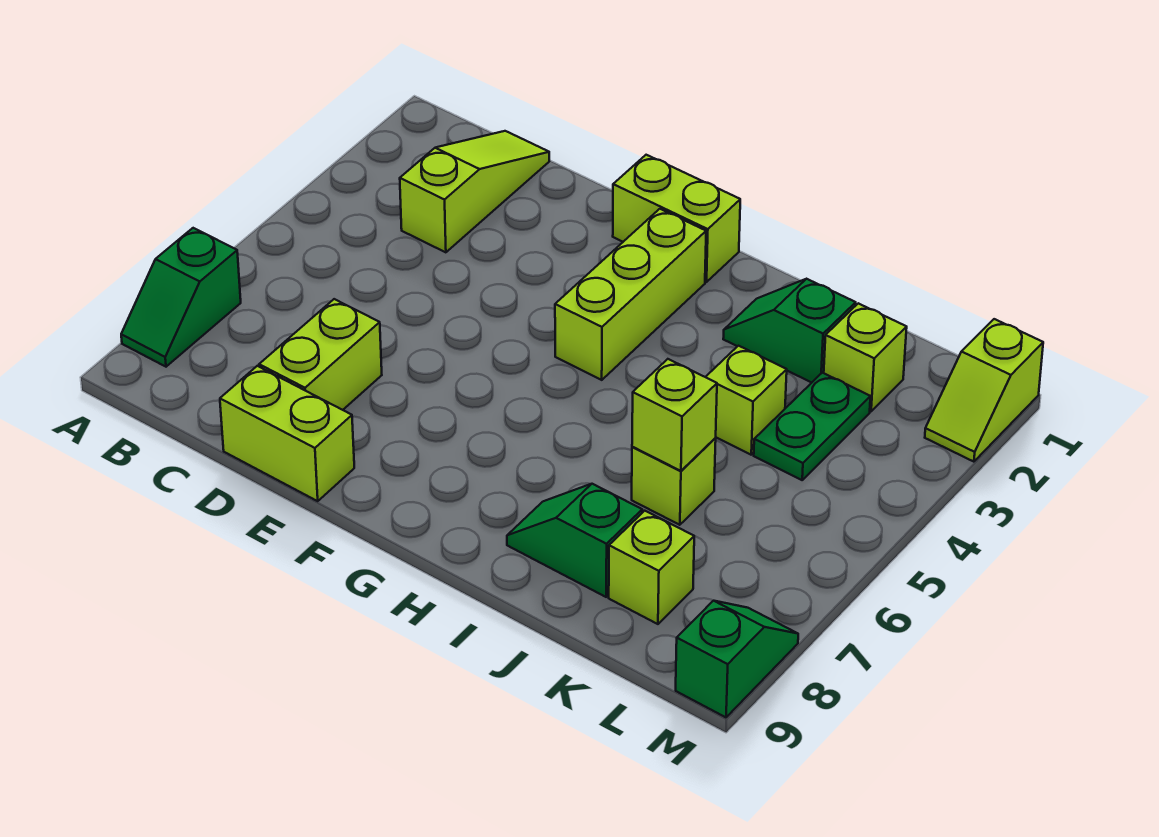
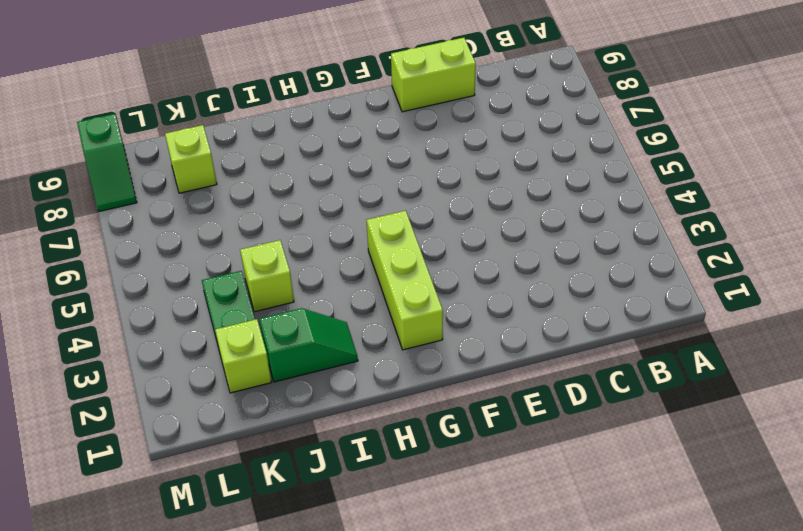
none -> green slope A7:A8 level 1 top 7
none -> lime slope C1:C3 level 1 top 3
none -> lime brick D7:D8 level 1

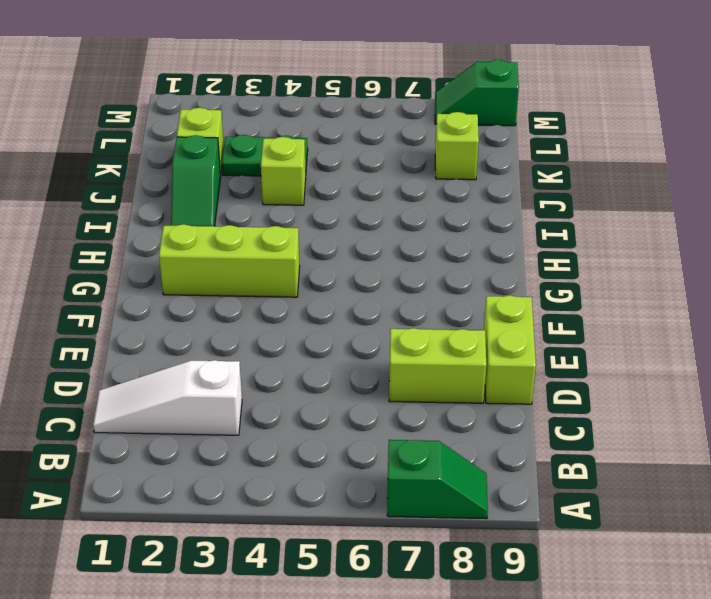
white slope C1:C3 level 1 top 3 -> lime slope C1:C3 level 1 top 3
none -> lime brick F1:G1 level 1
none -> green slope I8:J8 level 1 top J
none -> lime brick J6 level 1

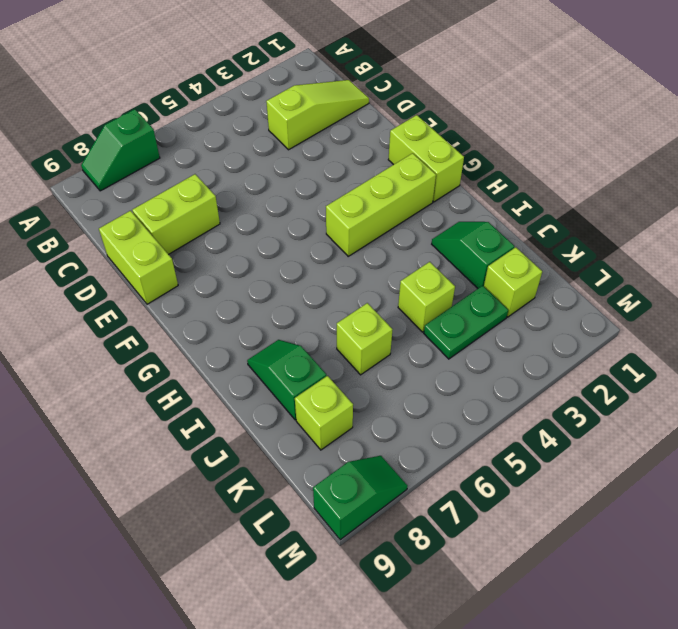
none -> lime slope M1:M2 level 1 top 1
none -> lime brick J6 level 2

